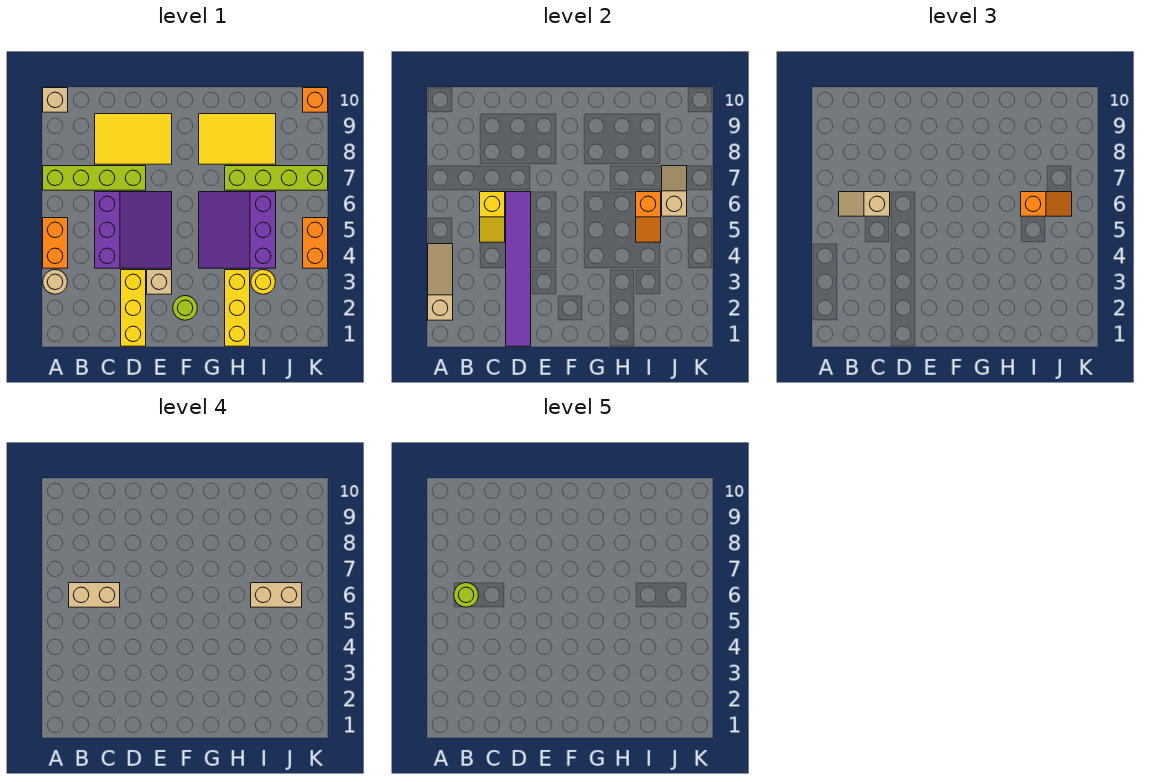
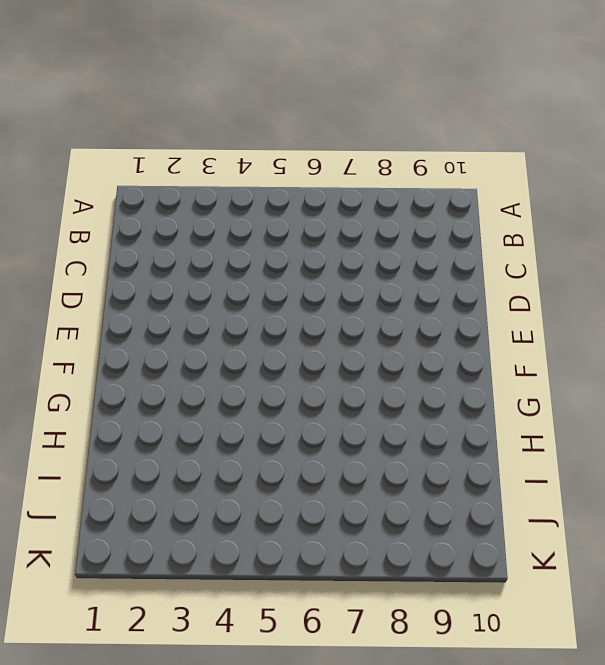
none -> tan round brick A3 level 1
none -> orange brick A4:A5 level 1
none -> lime brick A7:D7 level 1

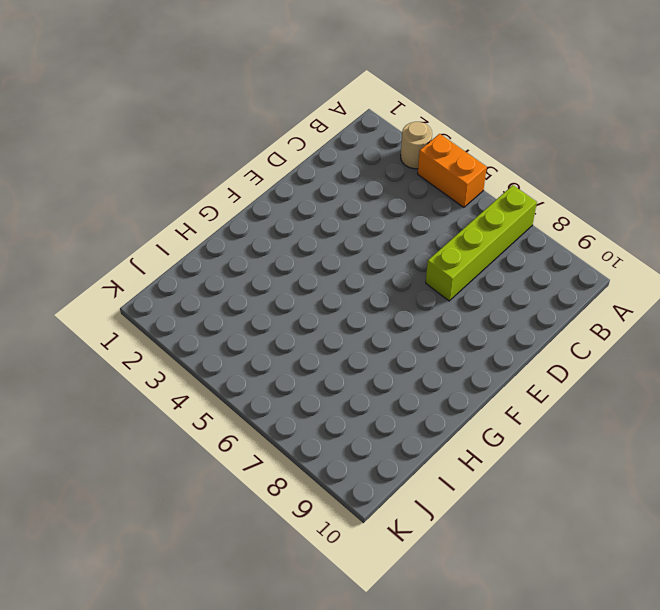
none -> tan brick A10 level 1
none -> purple slope C4:E6 level 1 top C
none -> yellow tile C8:E9 level 1

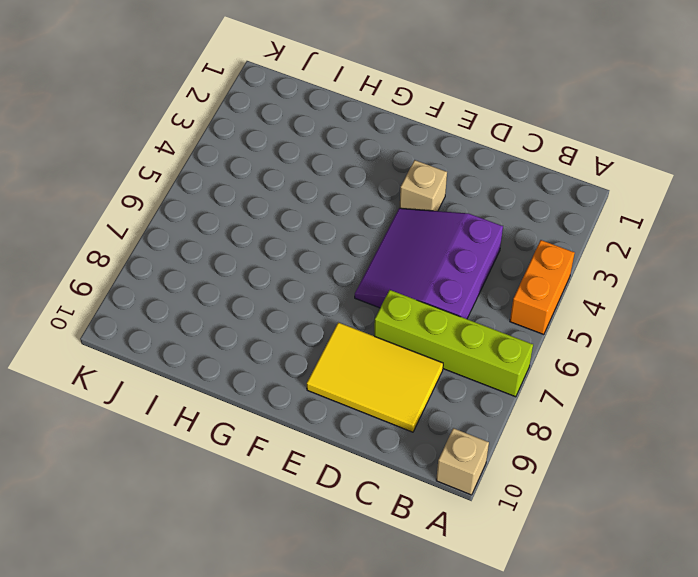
none -> tan round brick A3 level 1
none -> yellow brick D1:D3 level 1
none -> lime round brick F2 level 1

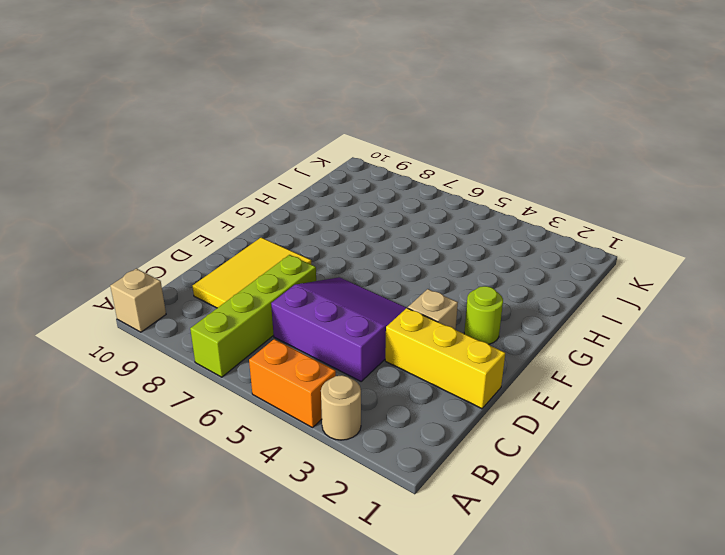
none -> purple slope G4:I6 level 1 top I
none -> yellow tile G8:I9 level 1
none -> yellow brick H1:H3 level 1

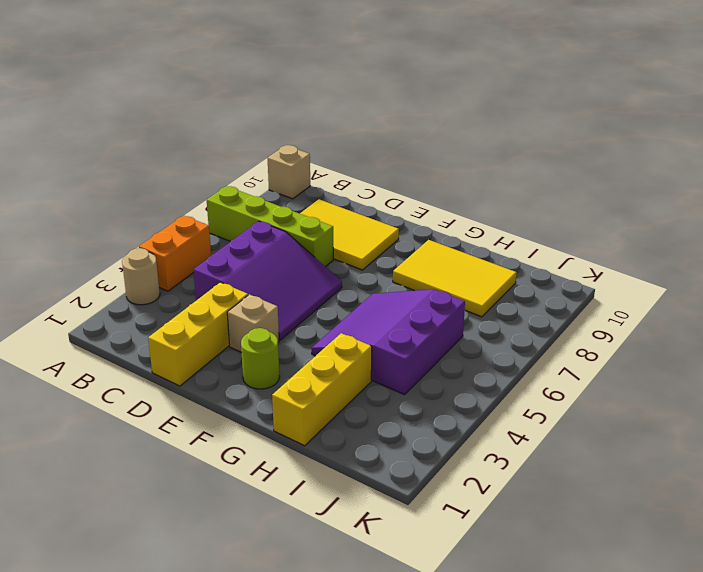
none -> lime brick H7:K7 level 1
none -> yellow round brick I3 level 1
none -> orange brick K4:K5 level 1

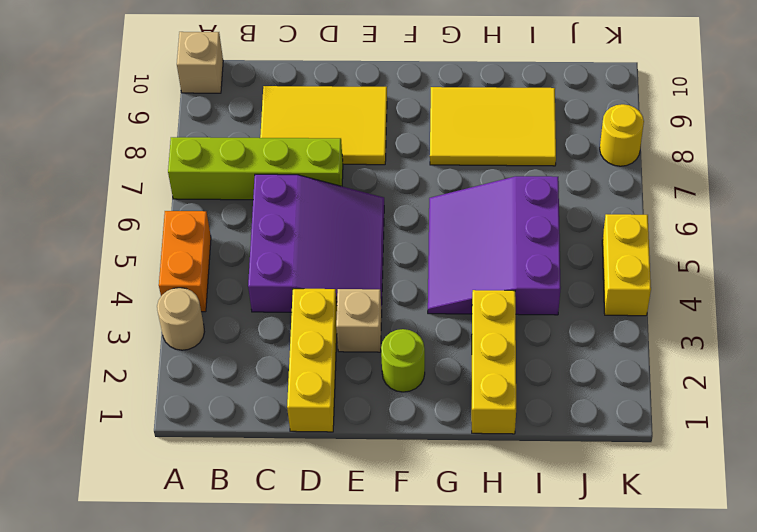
yellow brick K4:K5 level 1 -> orange brick K4:K5 level 1
yellow round brick K8 level 1 -> yellow round brick I3 level 1
none -> lime brick H7:K7 level 1
none -> orange brick K10 level 1
none -> tan slope A2:A4 level 2 top 2

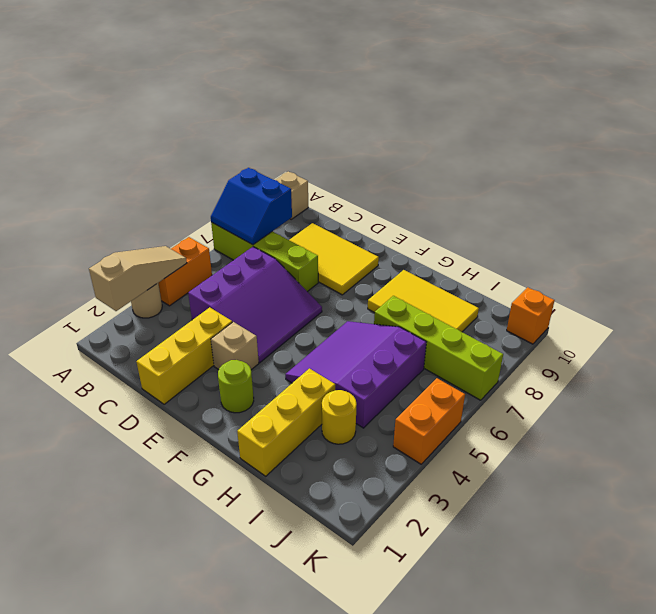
blue slope A7:B8 level 2 top 8 -> none
none -> yellow slope C5:C6 level 2 top 6
none -> purple tile D1:D6 level 2
none -> orange slope I5:I6 level 2 top 6

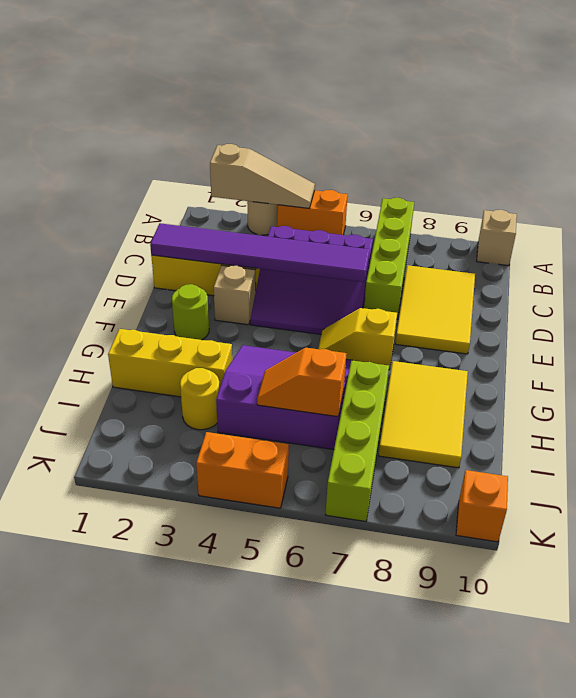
yellow slope F6:F7 level 1 top 7 -> yellow slope C5:C6 level 2 top 6
none -> tan slope J6:J7 level 2 top 6
none -> tan slope B6:C6 level 3 top C
none -> orange slope I6:J6 level 3 top I

